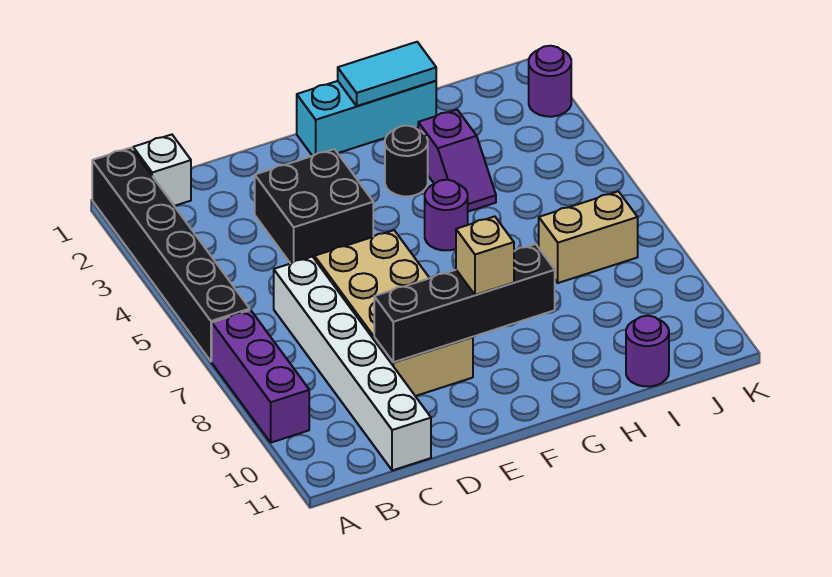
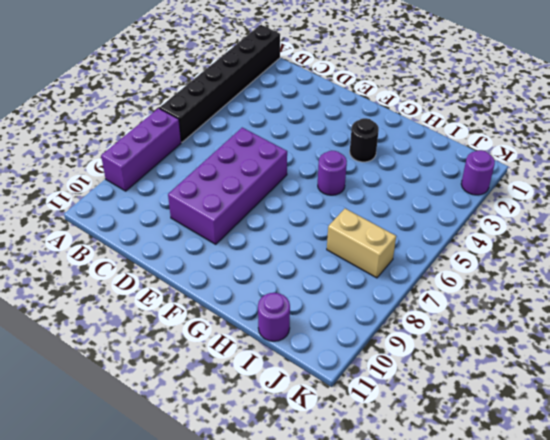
purple brick D6:E9 level 1 -> tan brick D6:E9 level 1
none -> white brick B1 level 1
none -> white brick C6:C11 level 1
none -> black brick D3:E4 level 1

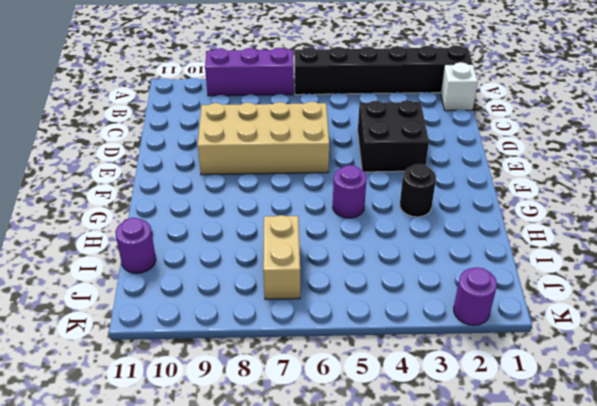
none -> white brick C6:C11 level 1
none -> cyan brick F1:H1 level 1
none -> purple slope H3:H4 level 1 top 3

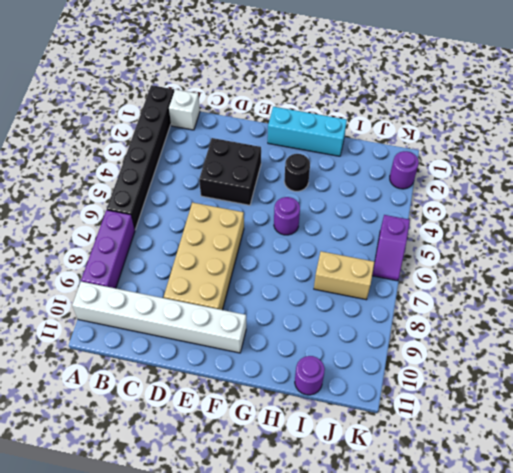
white brick A10:F10 level 1 -> white brick C6:C11 level 1
purple slope K5:K6 level 1 top 5 -> purple slope H3:H4 level 1 top 3
none -> black brick D9:G9 level 2
none -> cyan tile G1:H1 level 2
none -> tan brick F9 level 3

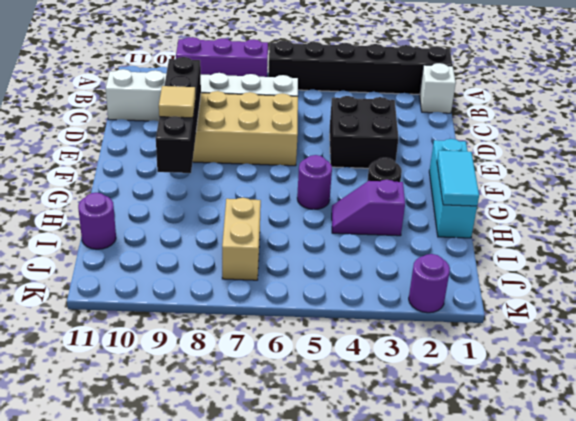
tan tile F9 level 3 -> tan brick F9 level 3

